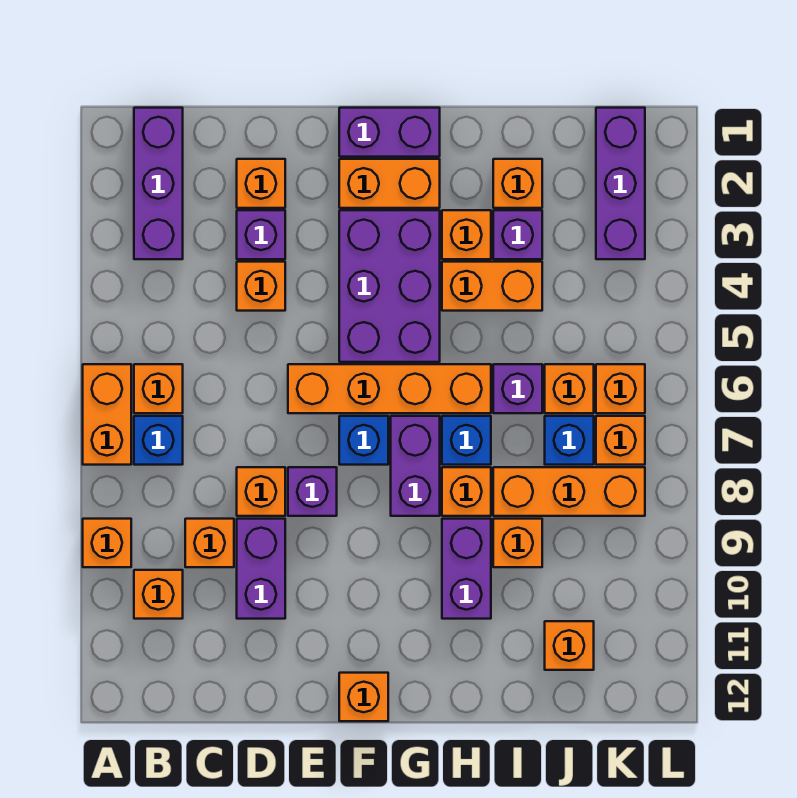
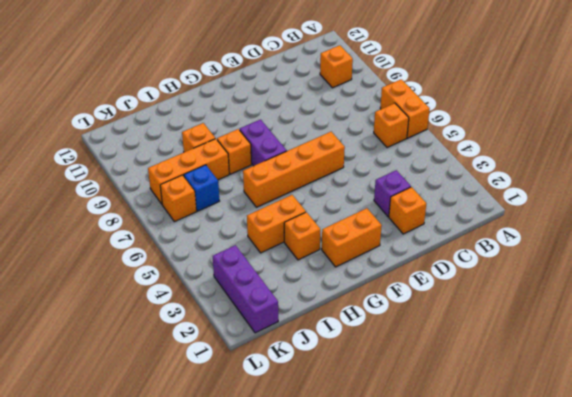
none -> orange brick A9 level 1
none -> purple brick B1:B3 level 1
none -> blue brick B7 level 1
none -> orange brick C9 level 1

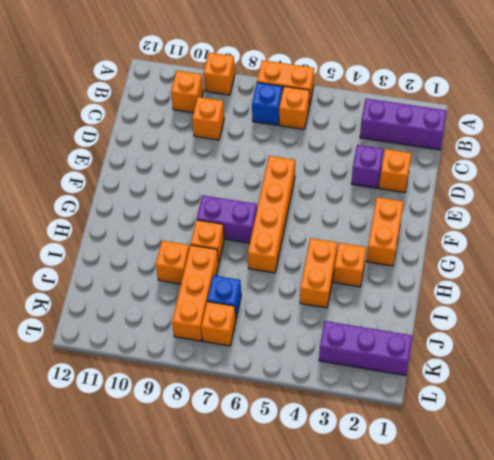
none -> orange brick D4 level 1
none -> orange brick D8 level 1
none -> purple brick D9:D10 level 1
none -> purple brick E8 level 1

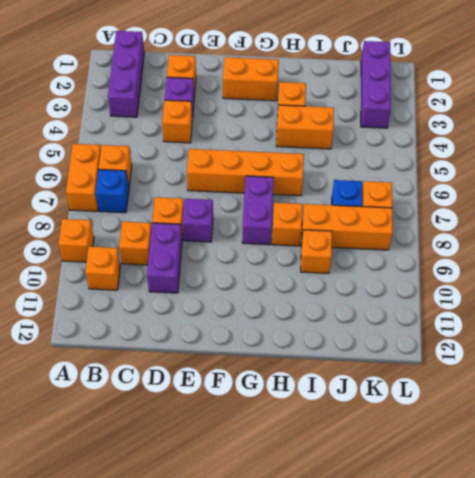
none -> purple brick F1:G1 level 1
none -> purple brick F3:G5 level 1
none -> blue brick F7 level 1
none -> orange brick F12 level 1

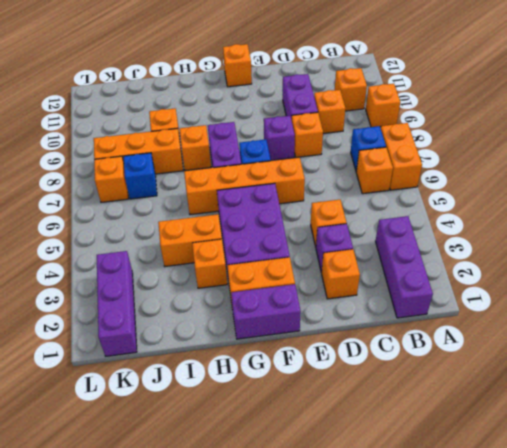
none -> blue brick H7 level 1
none -> purple brick H9:H10 level 1
none -> orange brick I2 level 1
none -> purple brick I3 level 1

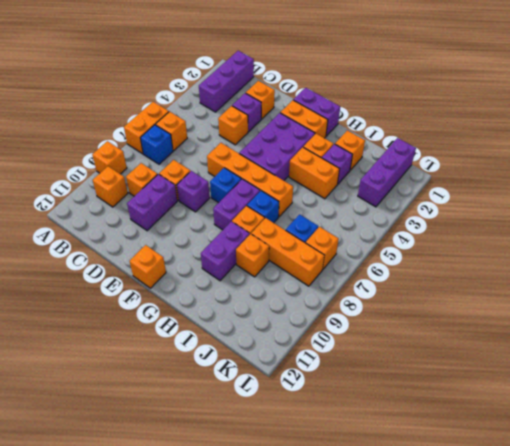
none -> purple brick I6 level 1
none -> orange brick J6 level 1
none -> orange brick J11 level 1
none -> orange brick K6 level 1

